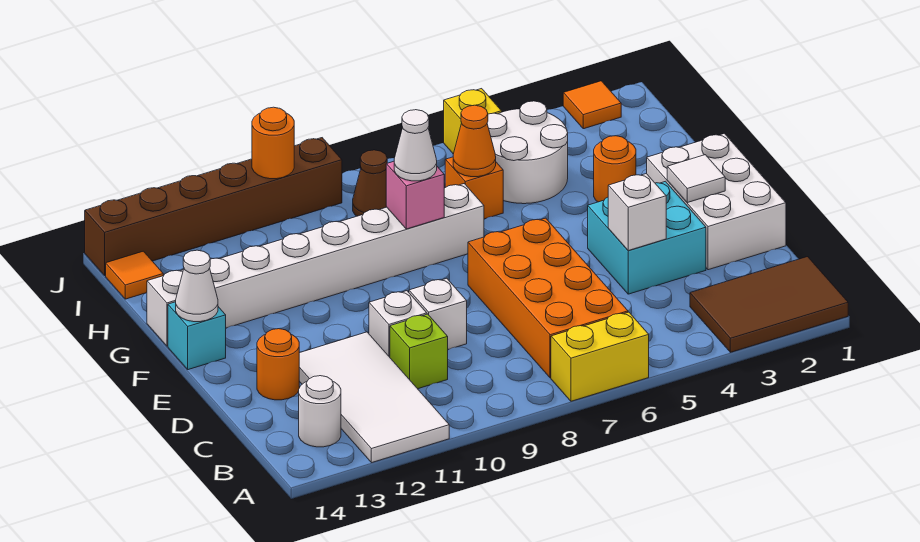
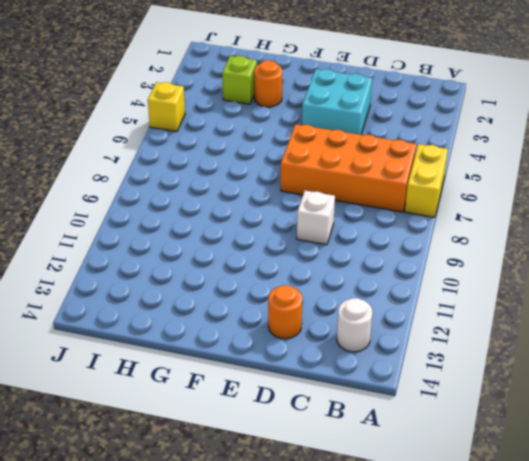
lime brick H3 level 1 -> lime brick C10 level 1
none -> brown tile A1:B3 level 1
none -> white tile A11:D12 level 1
none -> white brick D1:F2 level 1

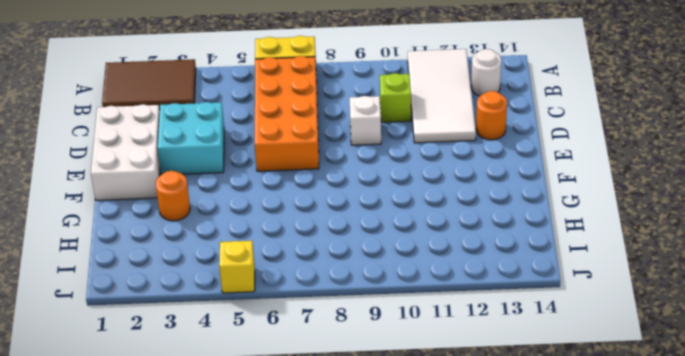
none -> white brick D10 level 1
none -> cyan brick F14 level 1
none -> white brick G7:G14 level 1

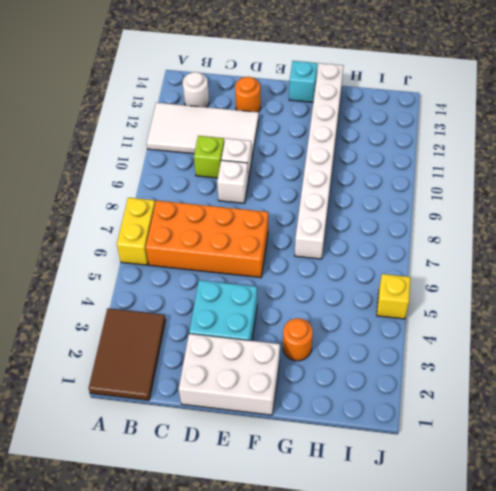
none -> white round brick H4:I5 level 1
none -> orange brick H6 level 1
none -> brown cone I8 level 1

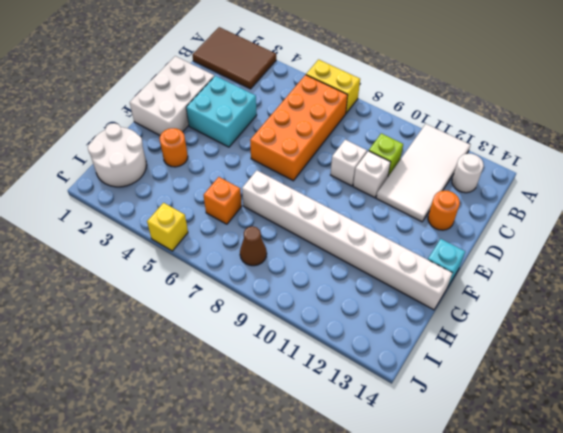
white round brick H1:I2 level 1 -> white round brick H4:I5 level 1
none -> orange tile I14 level 1
none -> orange tile J2 level 1
none -> brown brick J9:J14 level 1

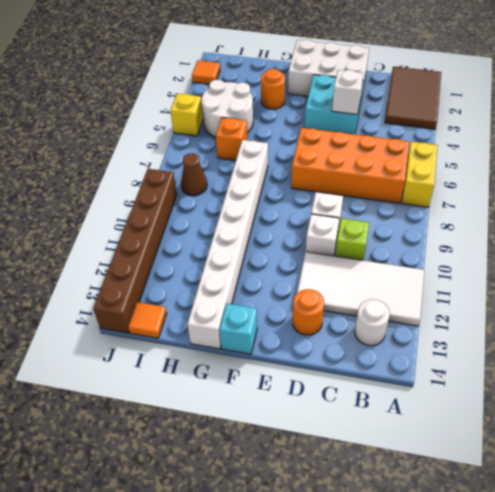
none -> white tile E2 level 2
none -> white cone F14 level 2
none -> pink brick G8 level 2

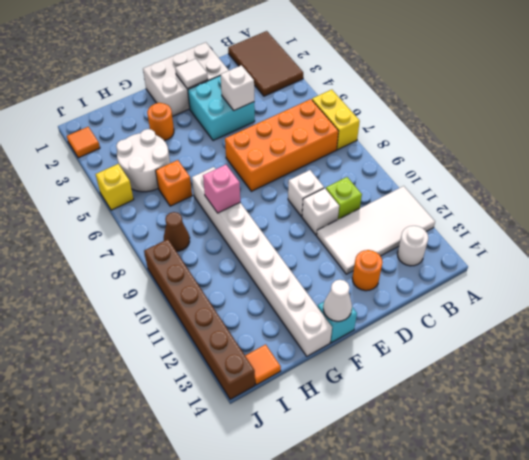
none -> orange cone H6 level 2
none -> orange round brick J10 level 2
none -> white cone G8 level 3

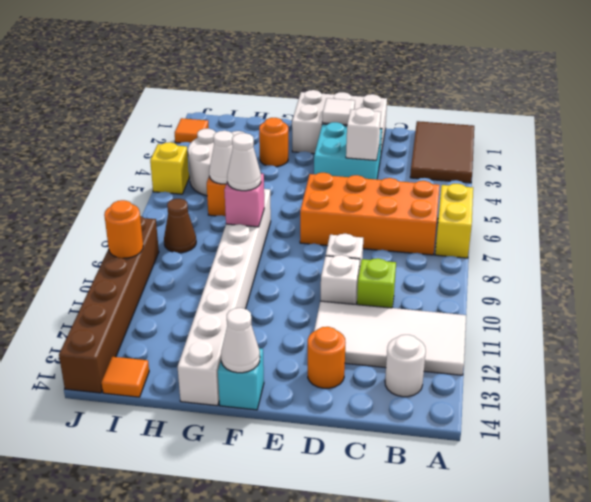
white cone H6 level 2 -> orange cone H6 level 2

